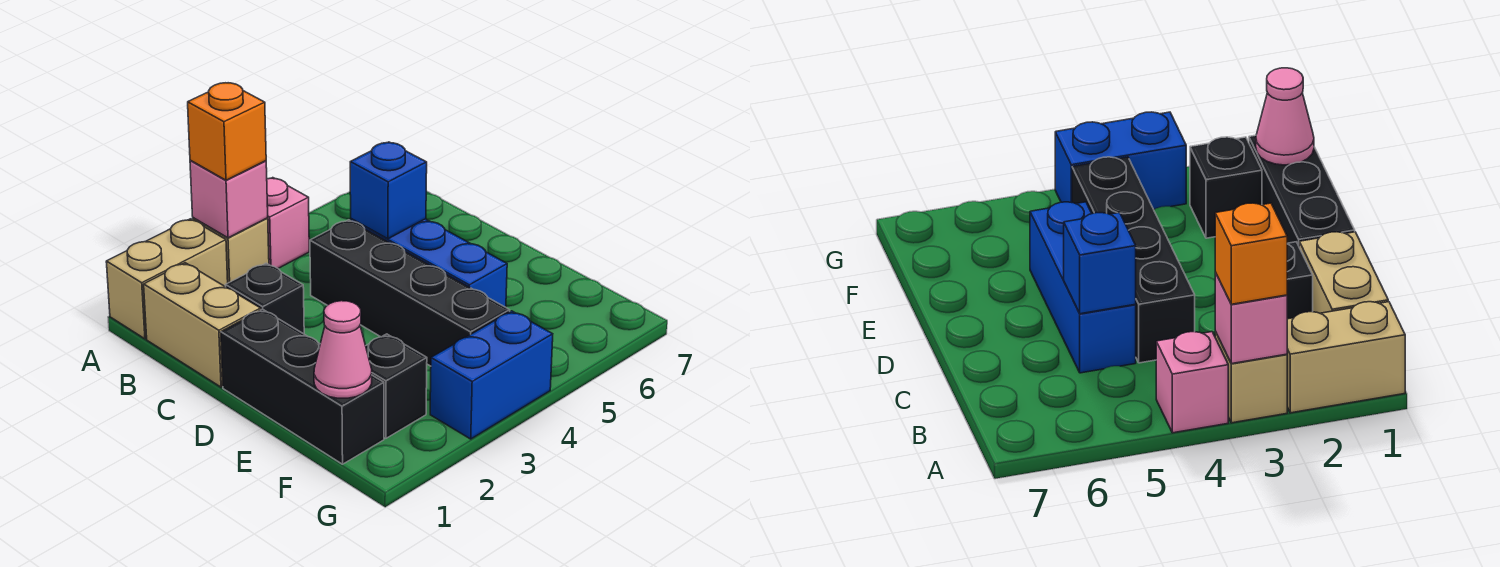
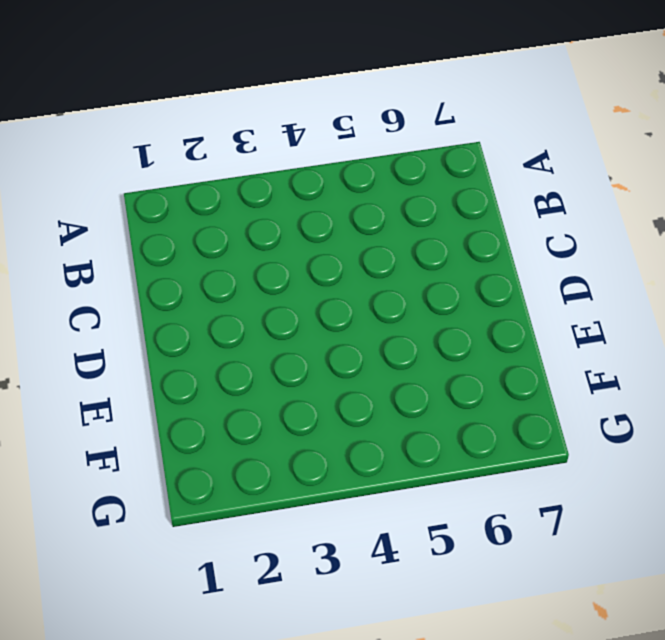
none -> tan brick A1:A2 level 1
none -> tan brick A3 level 1
none -> pink brick A4 level 1

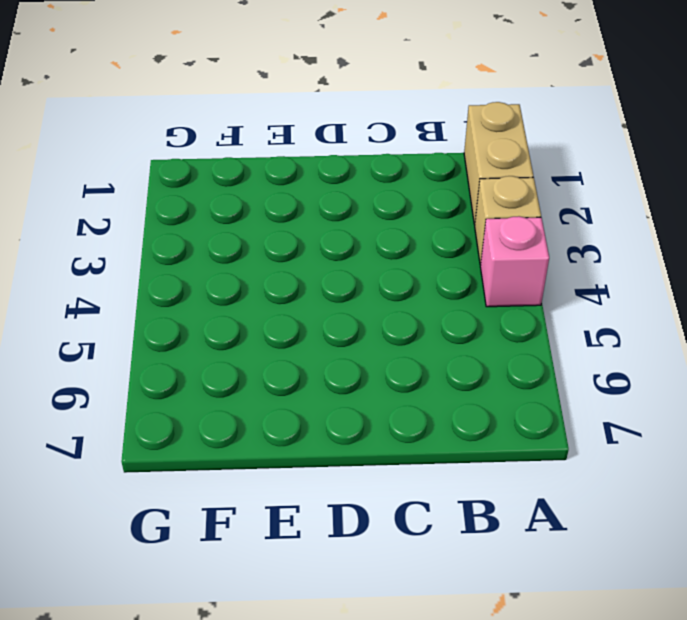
none -> tan brick B1:C1 level 1
none -> black brick C2 level 1
none -> black brick C4:F4 level 1

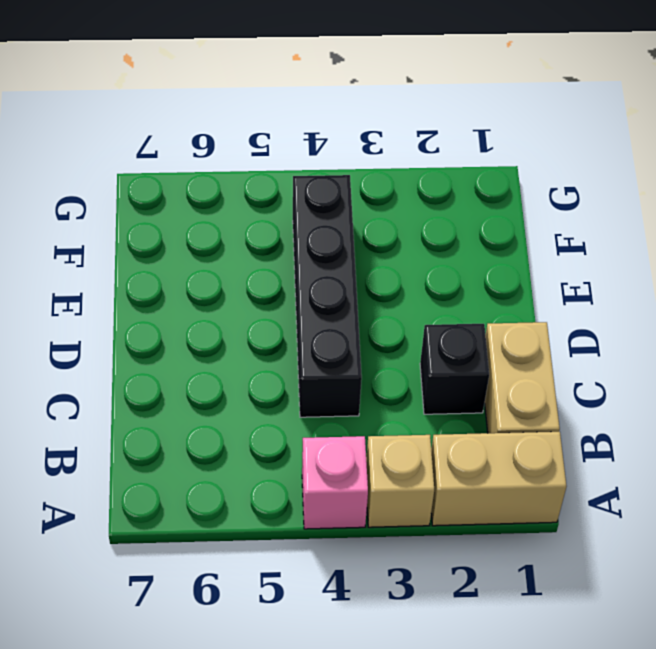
none -> blue brick C5:E5 level 1
none -> black brick D1:F1 level 1
none -> black brick F2 level 1

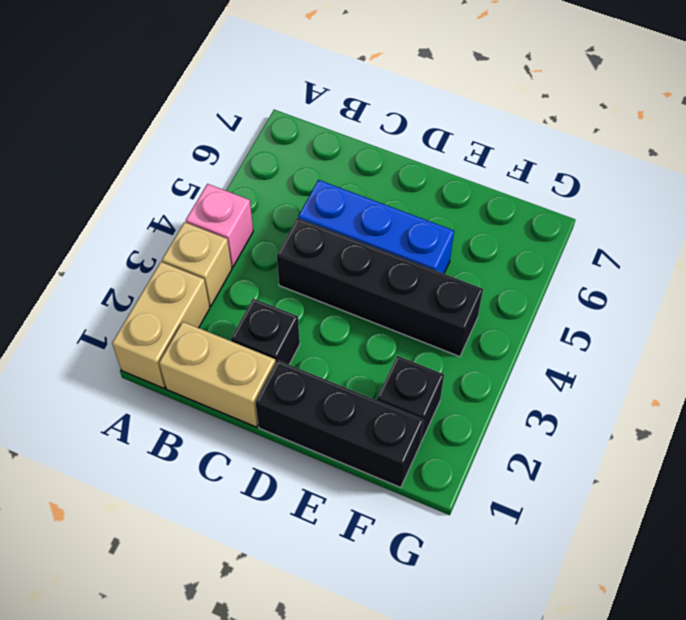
none -> blue brick G3:G4 level 1
none -> pink brick A3 level 2
none -> blue brick C5 level 2

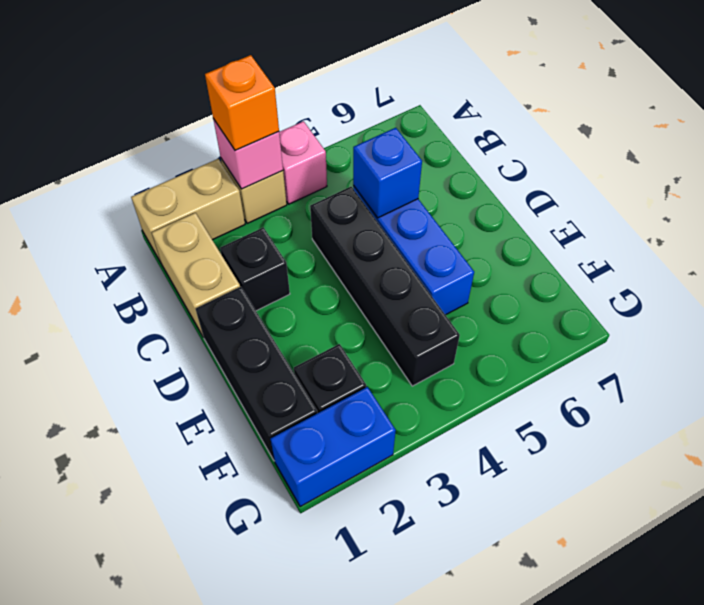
blue brick G1:G2 level 1 -> blue brick G3:G4 level 1
none -> pink cone F1 level 2

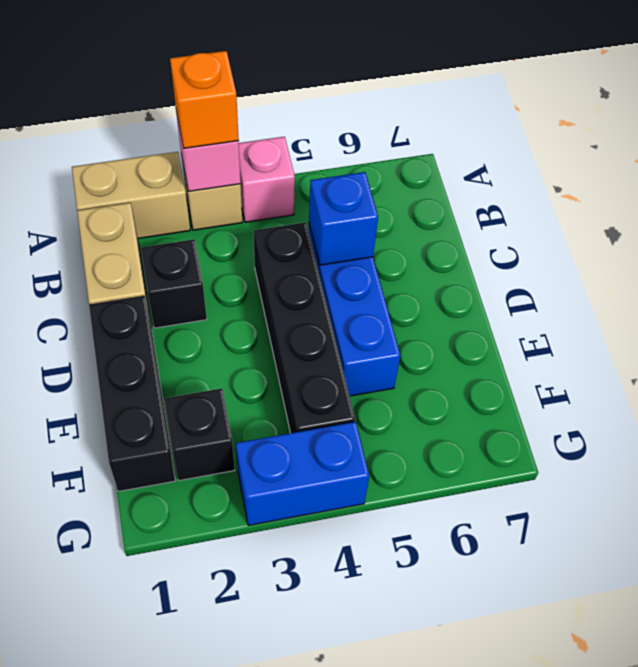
none -> pink cone F1 level 2

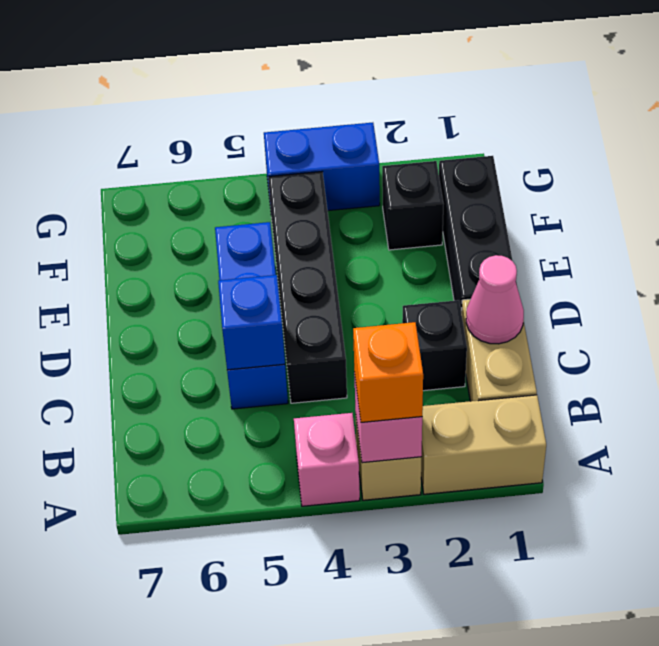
pink cone C1 level 2 -> pink cone F1 level 2

